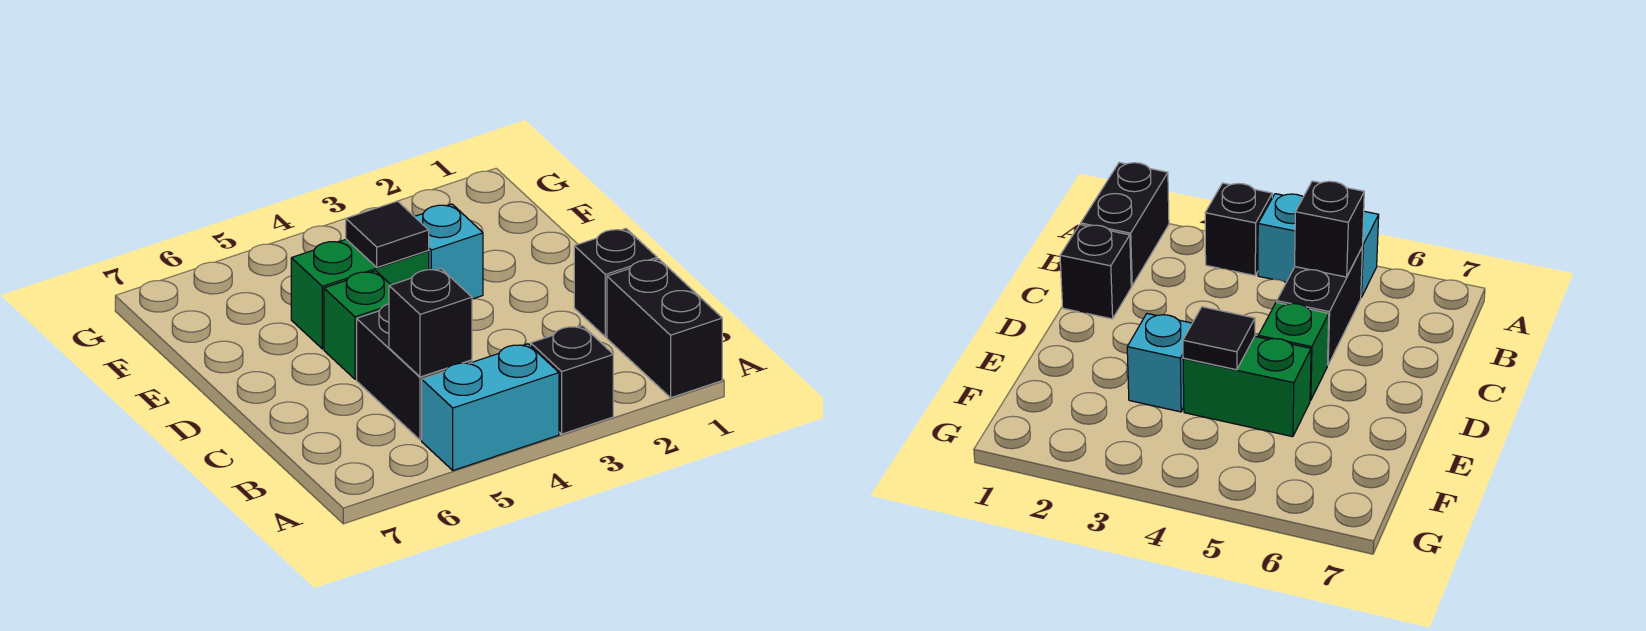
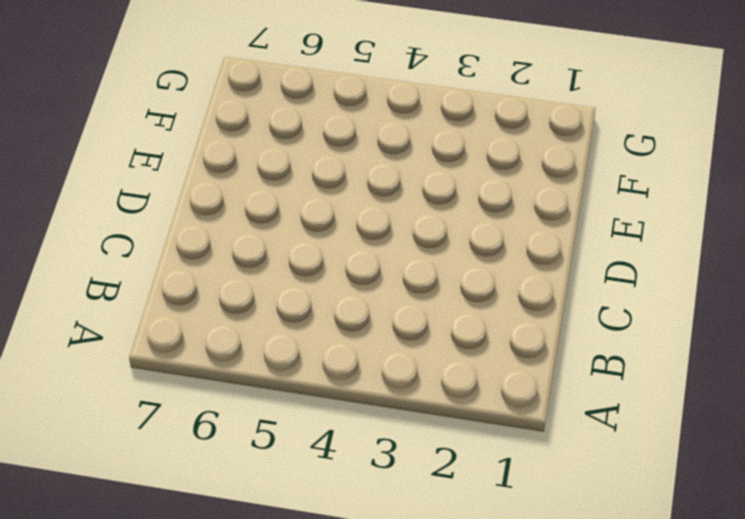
none -> black brick A1:B1 level 1
none -> black brick A3 level 1

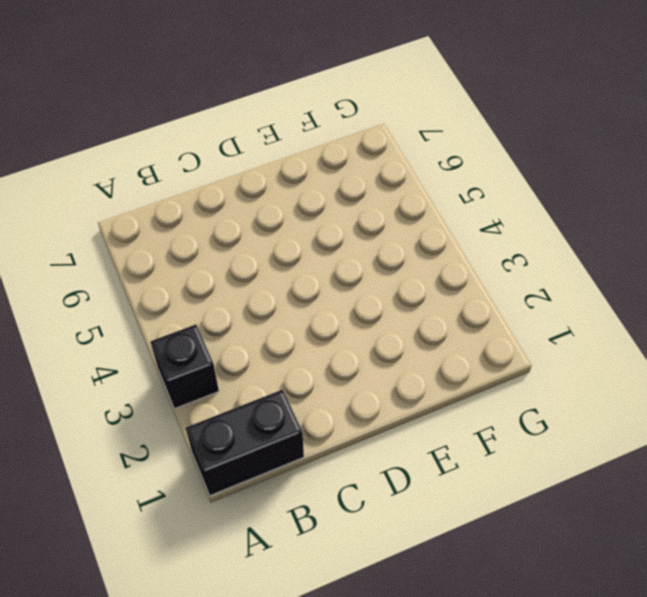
none -> cyan brick A4:A5 level 1
none -> black brick B5:C5 level 1

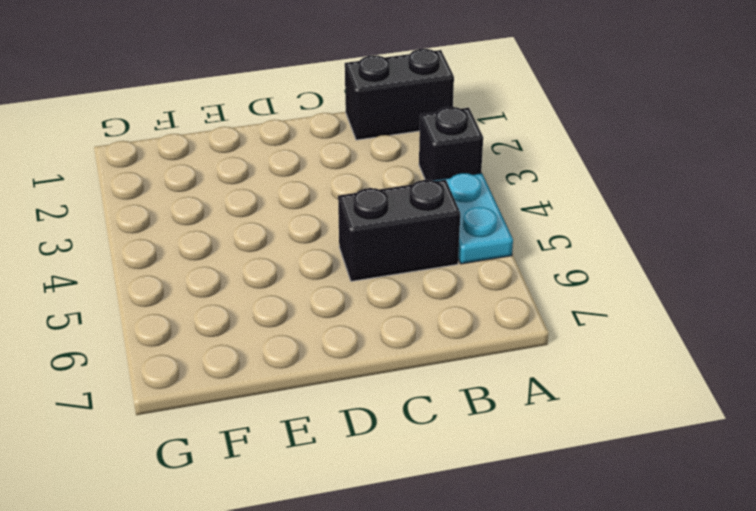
cyan plate A4:A5 level 1 -> cyan brick A4:A5 level 1
none -> black brick C1 level 1
none -> green brick D5 level 1

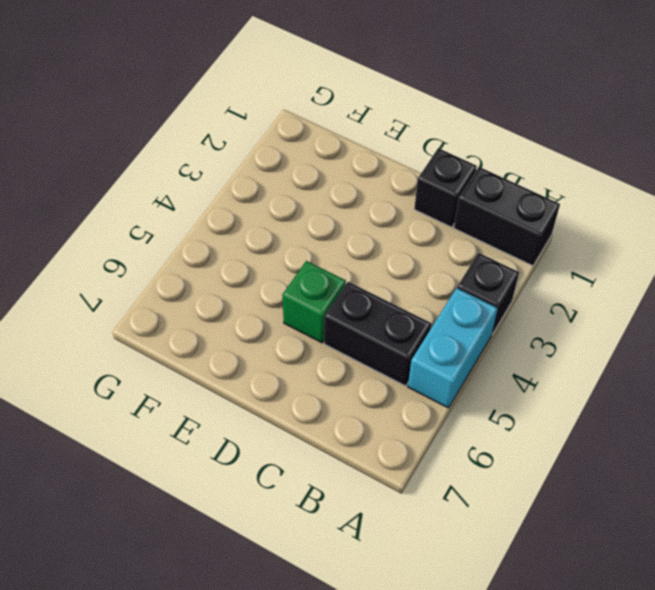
none -> cyan brick E3 level 1
none -> green brick E4:E5 level 1

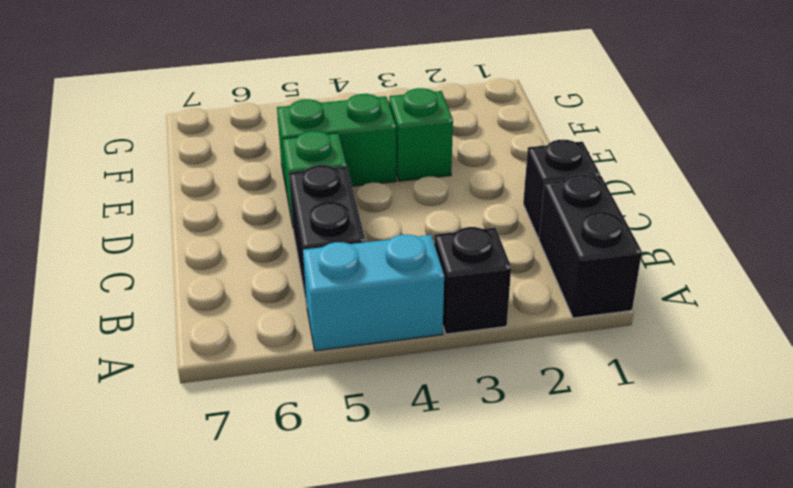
green brick E3 level 1 -> cyan brick E3 level 1
none -> black brick B5 level 2
none -> black tile E4 level 2

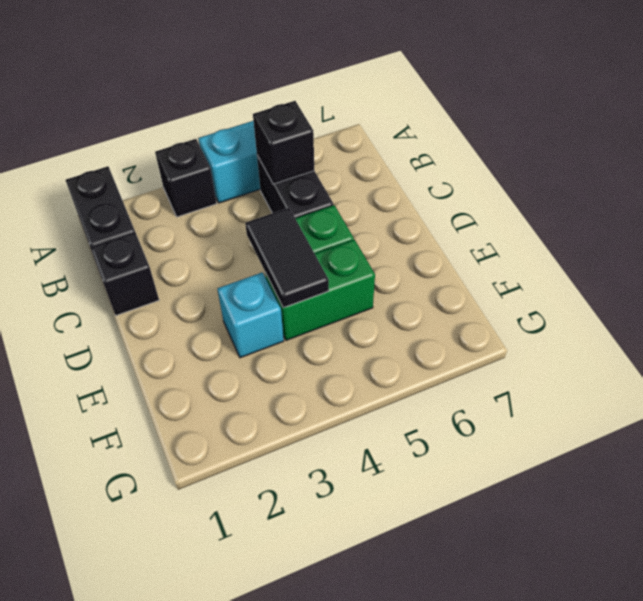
black tile D4:E4 level 2 -> black tile E4 level 2

